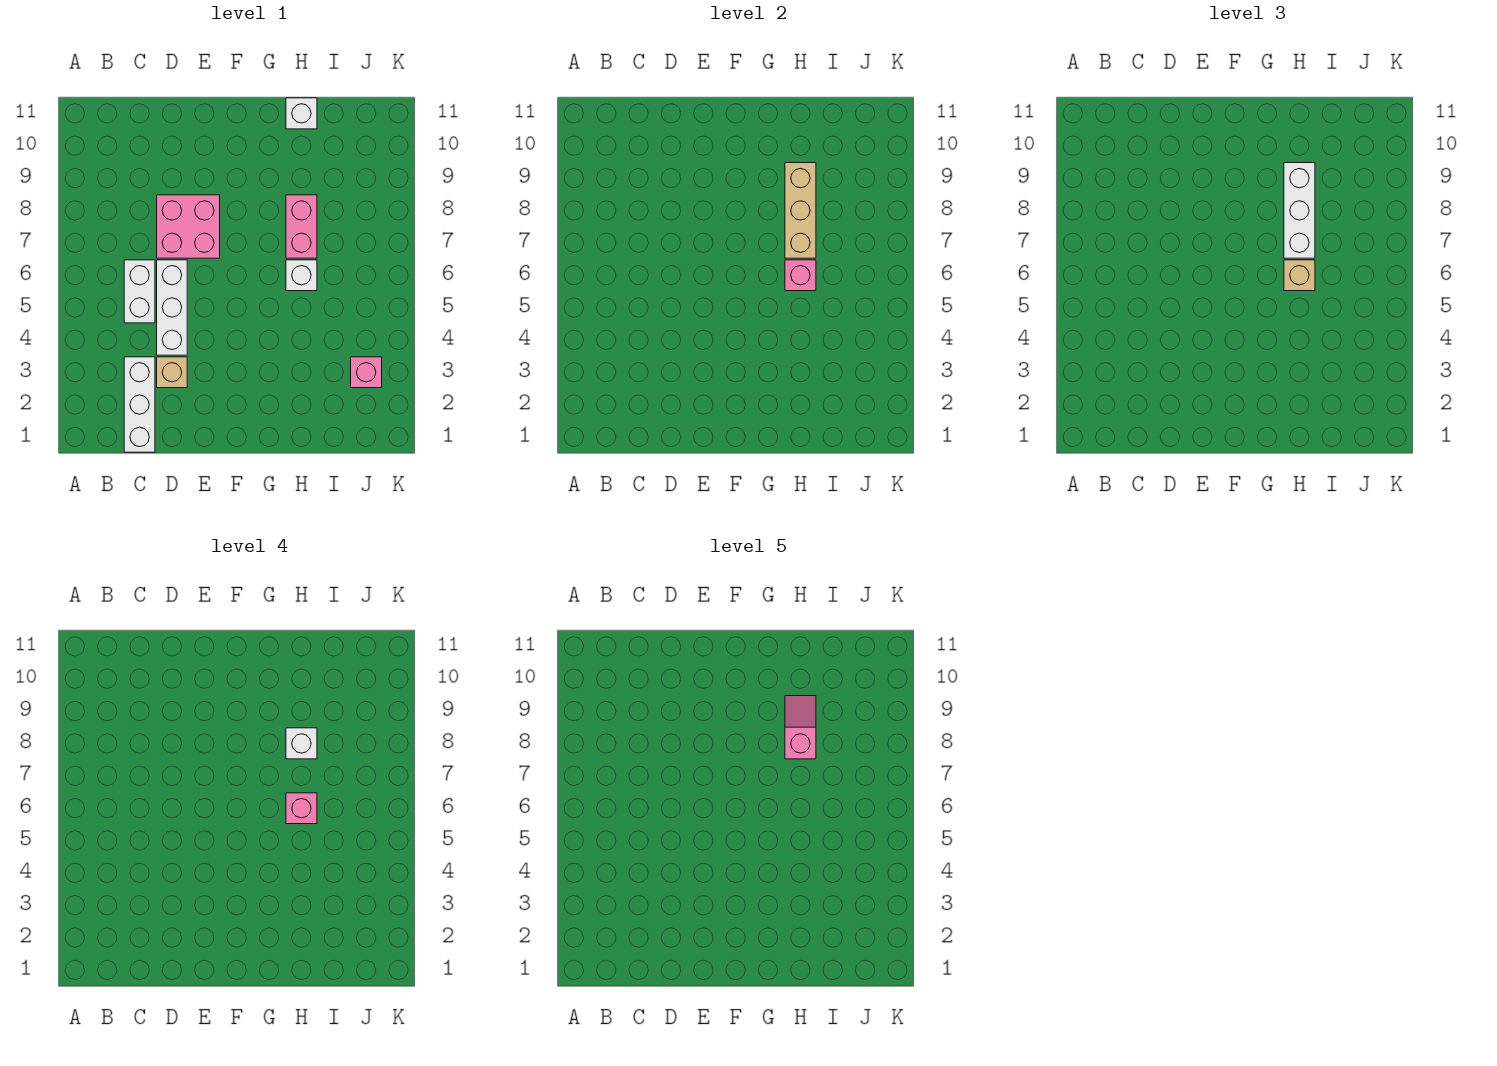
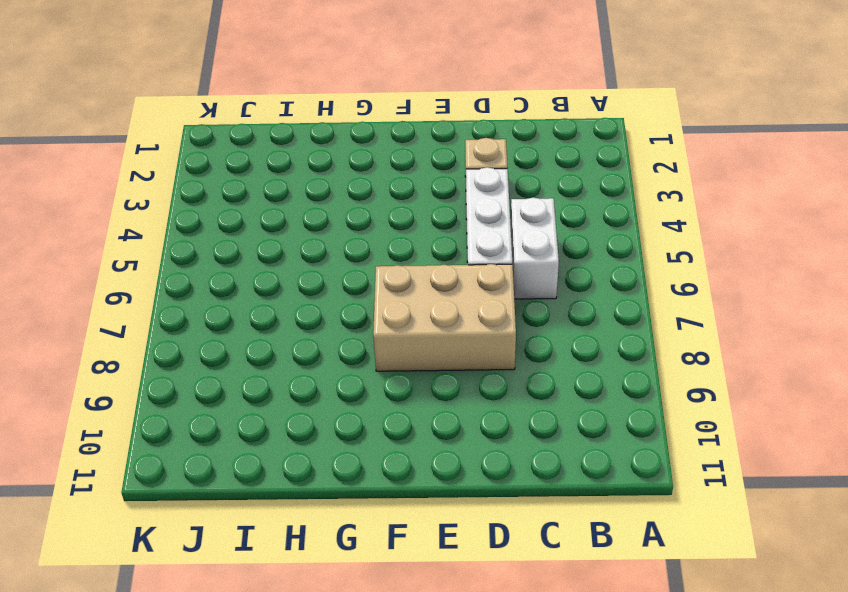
tan brick D7:F8 level 1 -> pink brick D7:E8 level 1
none -> white brick C1:C3 level 1
none -> white brick H6 level 1
none -> pink brick H7:H8 level 1

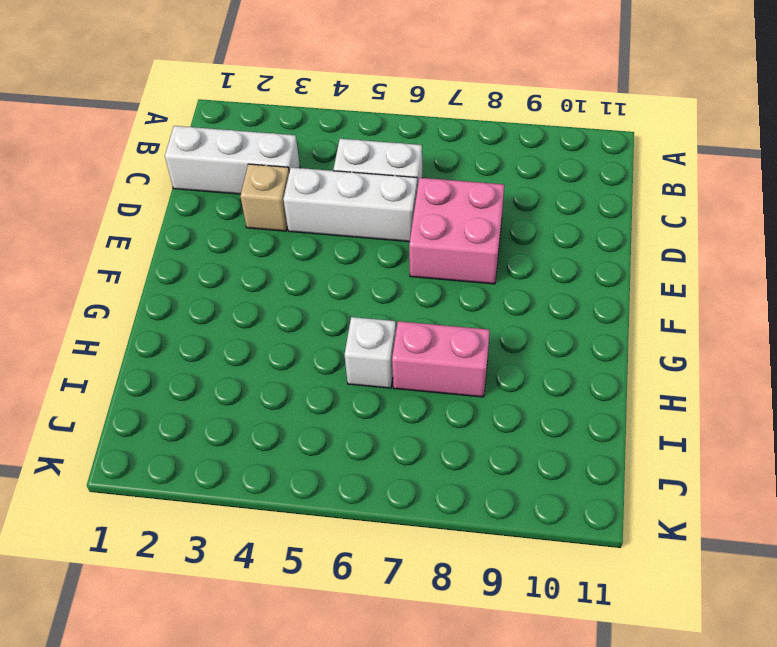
none -> white brick H11 level 1
none -> pink brick J3 level 1
none -> pink brick H6 level 2

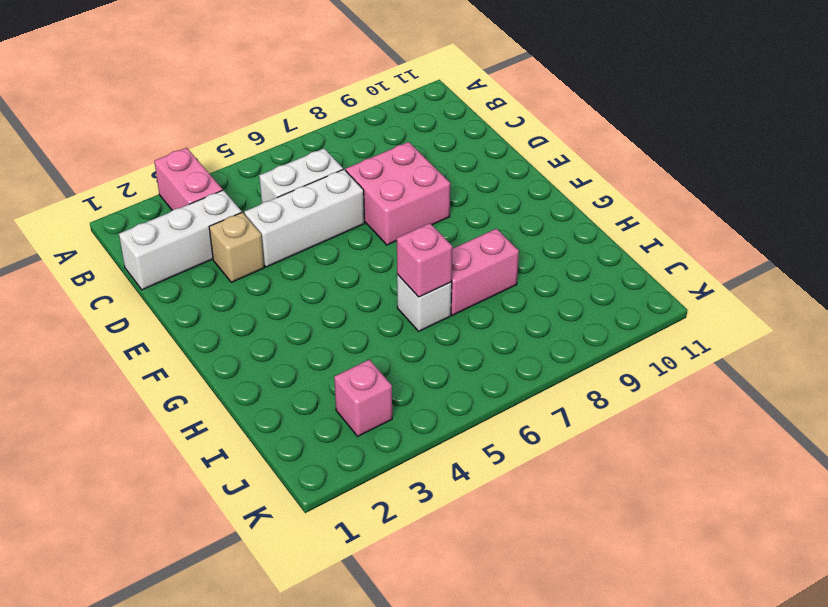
pink brick A3:B3 level 1 -> none
none -> white brick H11 level 1
none -> tan brick H7:H9 level 2
none -> tan brick H6 level 3

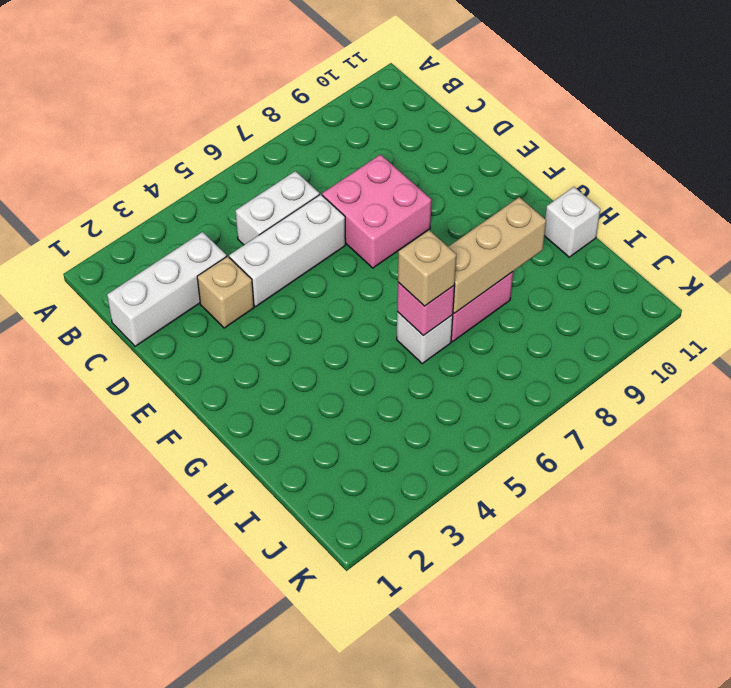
none -> pink brick J3 level 1
none -> white brick H7:H9 level 3
none -> pink brick H6 level 4

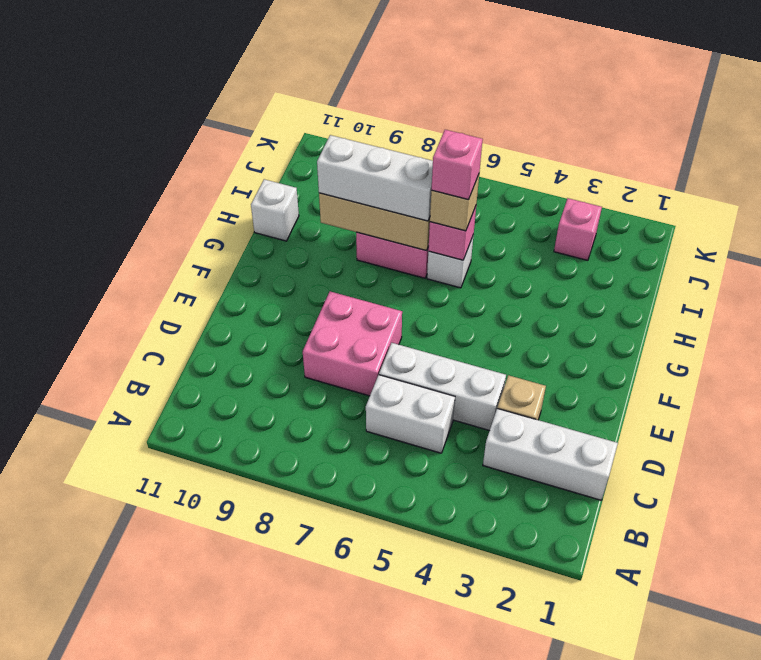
none -> white brick H8 level 4
none -> pink slope H8:H9 level 5 top 8

